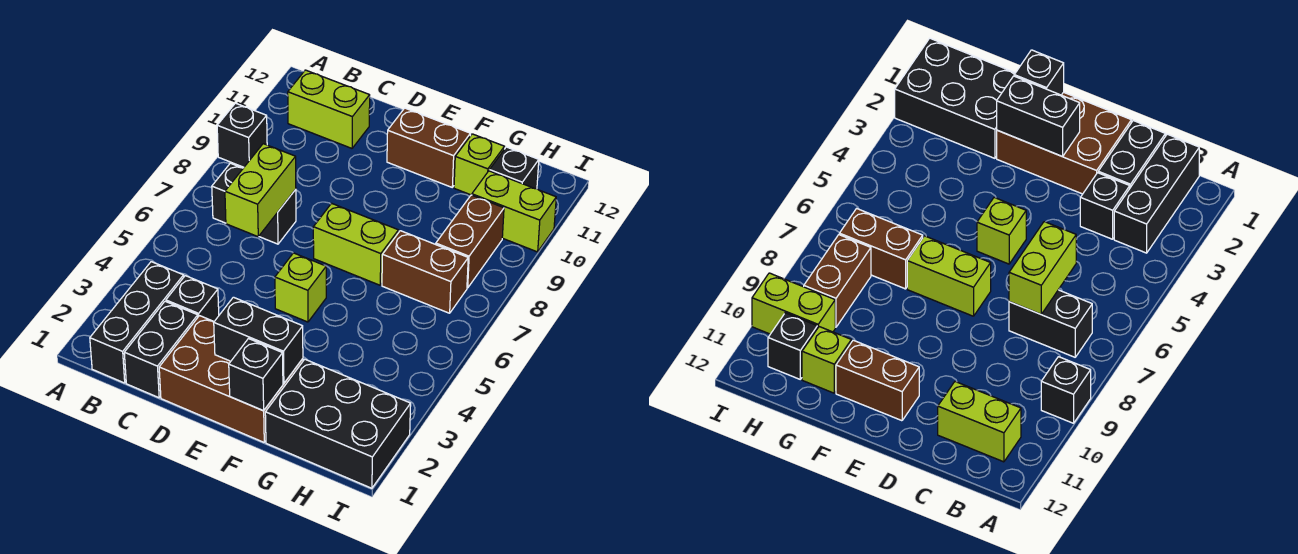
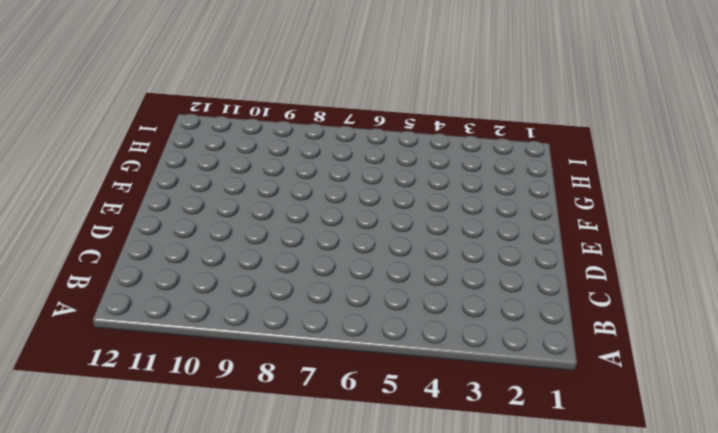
none -> black brick A9 level 1
none -> black brick B1:B3 level 1
none -> black brick B7:C7 level 1

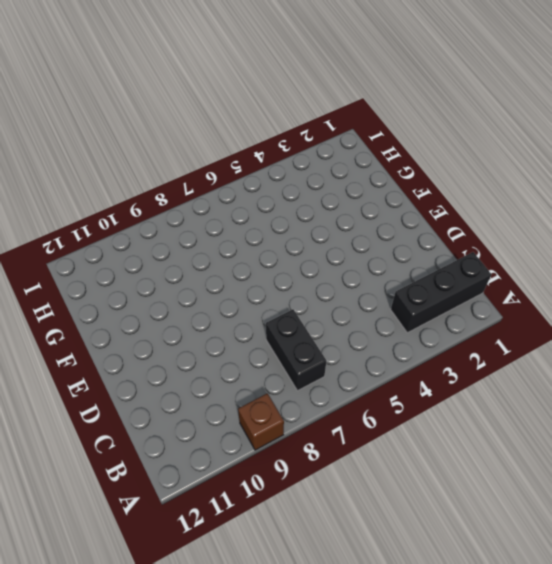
brown brick A9 level 1 -> black brick A9 level 1
none -> lime brick B11:C11 level 1
none -> black brick C1:C2 level 1
none -> black brick C3 level 1

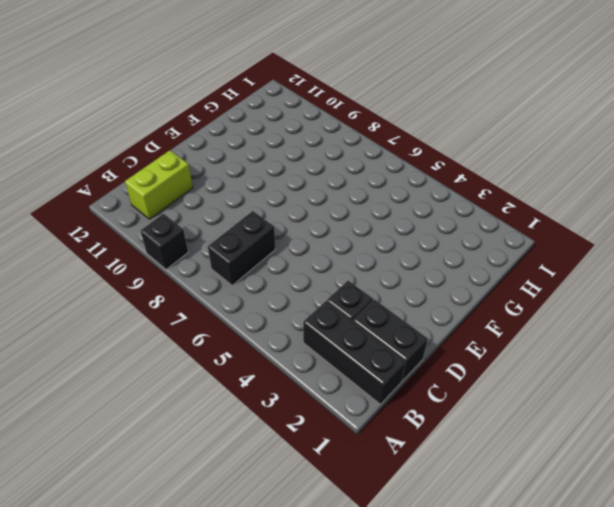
none -> brown brick D1:F2 level 1
none -> lime brick E5 level 1
none -> lime brick E7:F7 level 1

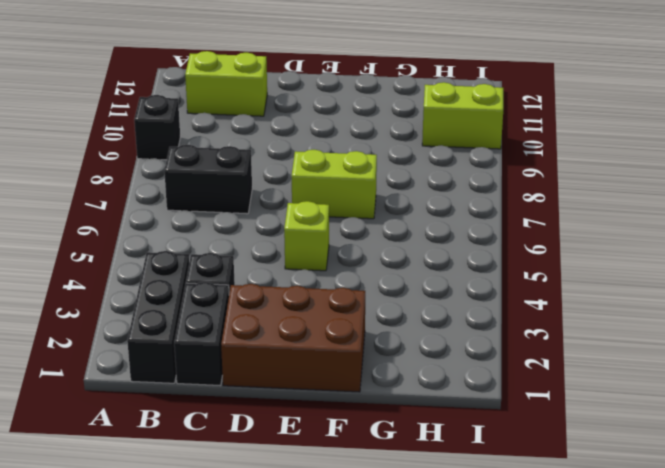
none -> brown brick E11:F11 level 1
none -> black brick G1:I2 level 1
none -> brown brick G7:H7 level 1

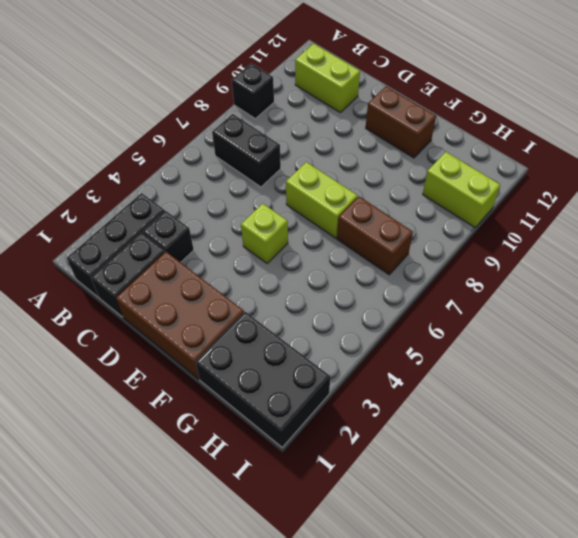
none -> lime brick G11 level 1
none -> brown brick H8:H9 level 1
none -> black brick H11 level 1

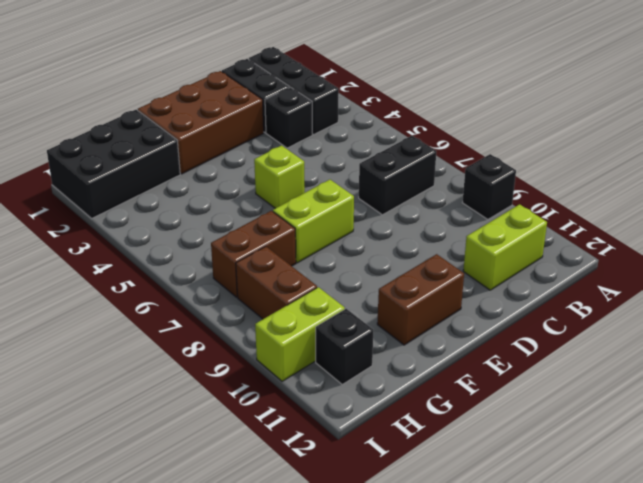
none -> lime brick G11 level 1
none -> lime brick C6:C7 level 2
none -> black brick E2:F2 level 2

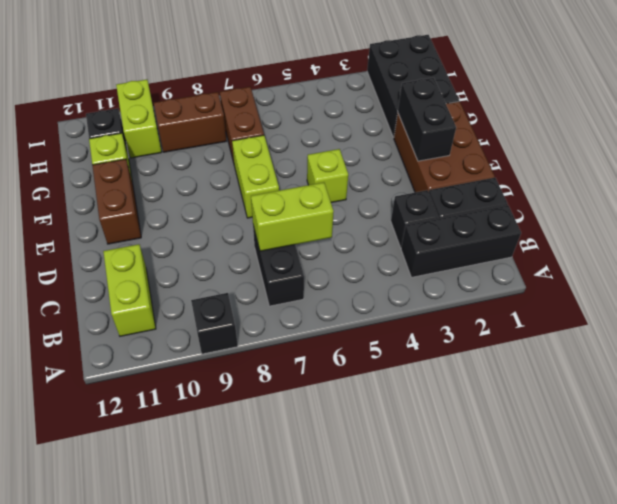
none -> black brick F1 level 2

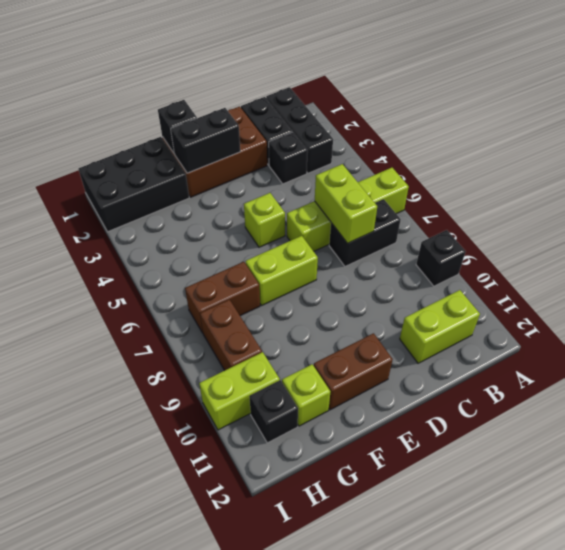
lime brick A6:D6 level 1 -> none

